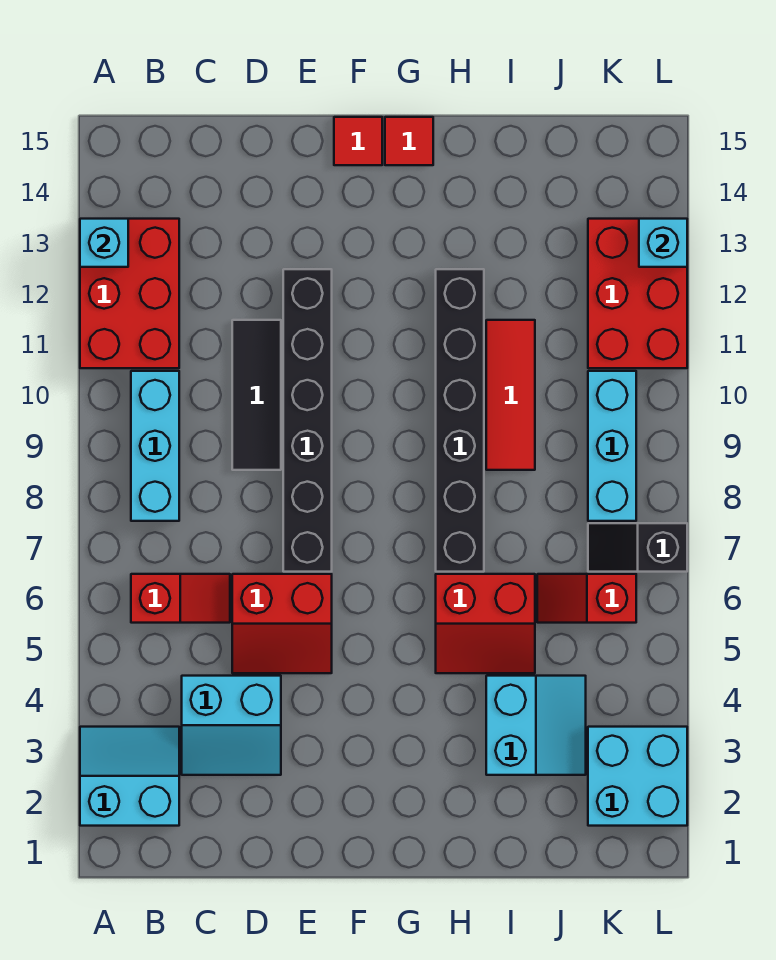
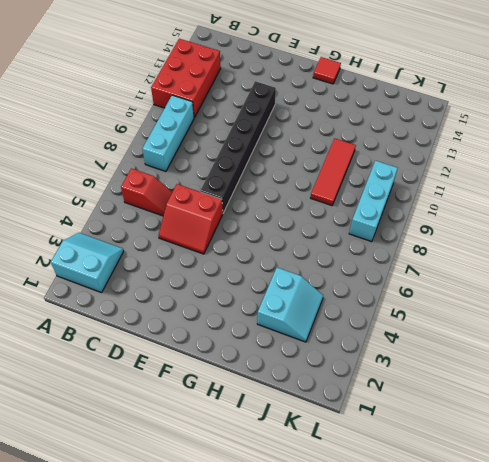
none -> cyan slope C3:D4 level 1 top 4
none -> black tile D9:D11 level 1
none -> red tile F15 level 1

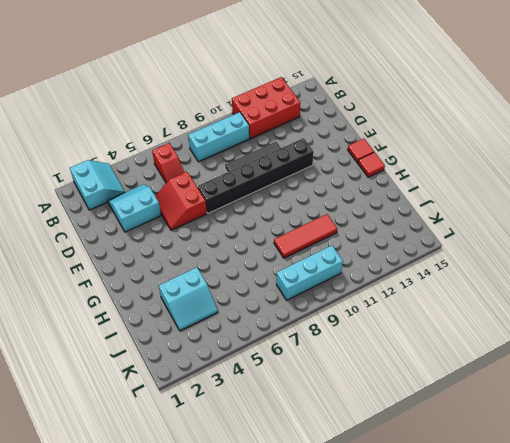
cyan slope C3:D4 level 1 top D -> cyan slope C3:D4 level 1 top 4
none -> red slope H5:I6 level 1 top 6
none -> black brick H7:H12 level 1
none -> red slope J6:K6 level 1 top K

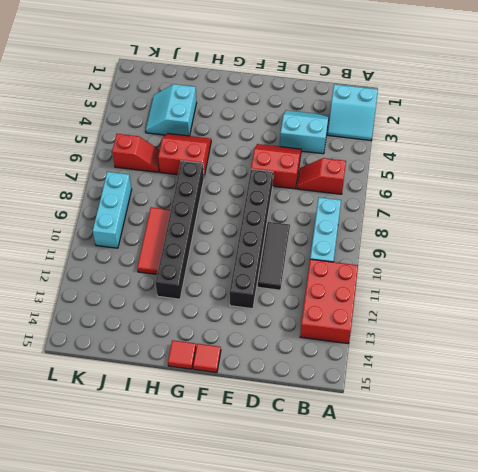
none -> cyan brick K2:L3 level 1
none -> black slope K7:L7 level 1 top L
none -> red brick K11:L13 level 1

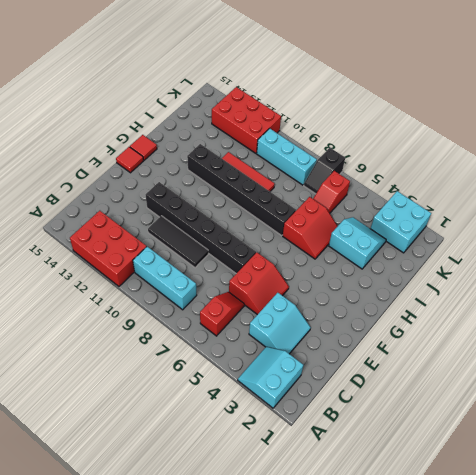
none -> cyan brick A13 level 2
none -> cyan brick L13 level 2

